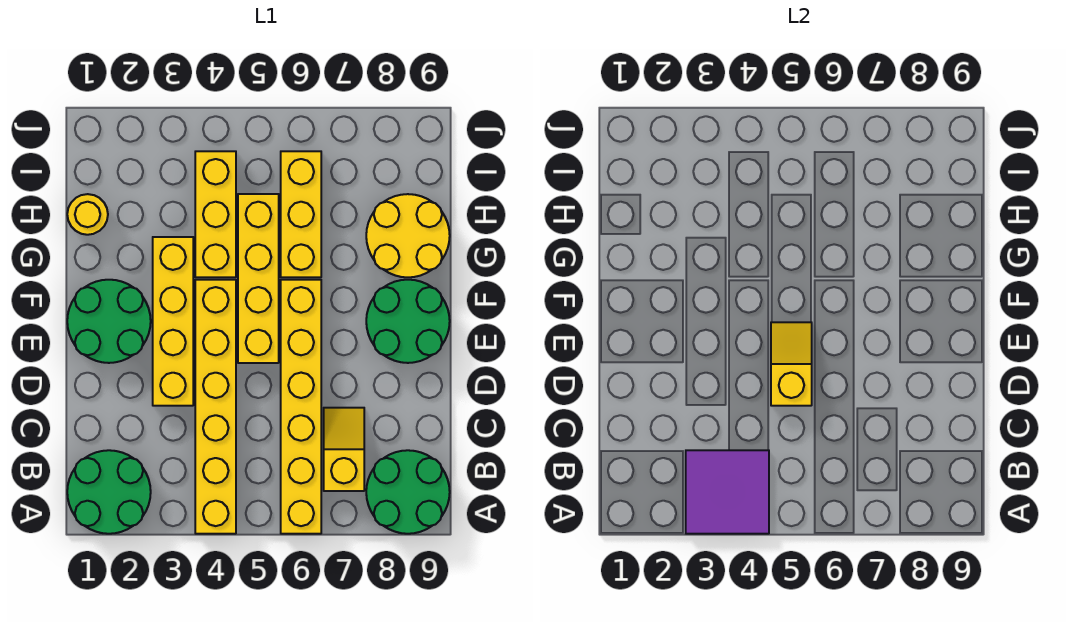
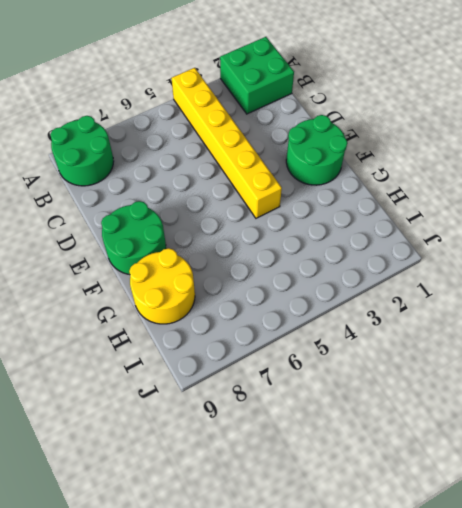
green brick A1:B2 level 1 -> green round brick A1:B2 level 1
none -> yellow brick A6:F6 level 1
none -> yellow slope B7:C7 level 1 top B
none -> yellow brick D3:G3 level 1

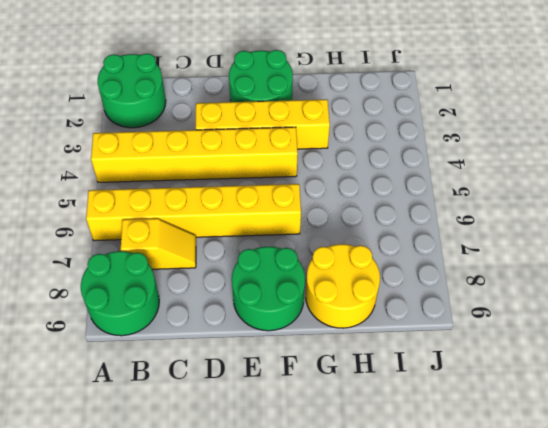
none -> yellow brick E5:H5 level 1
none -> yellow brick G4:I4 level 1
none -> yellow brick G6:I6 level 1

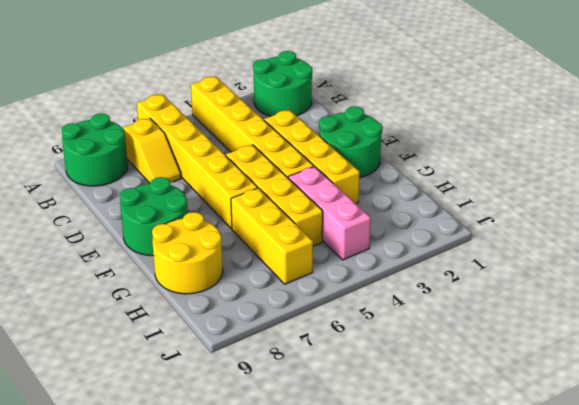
pink brick G4:I4 level 1 -> yellow brick G4:I4 level 1
none -> yellow round brick H1 level 1
none -> purple tile A3:B4 level 2
none -> yellow slope D5:E5 level 2 top D

